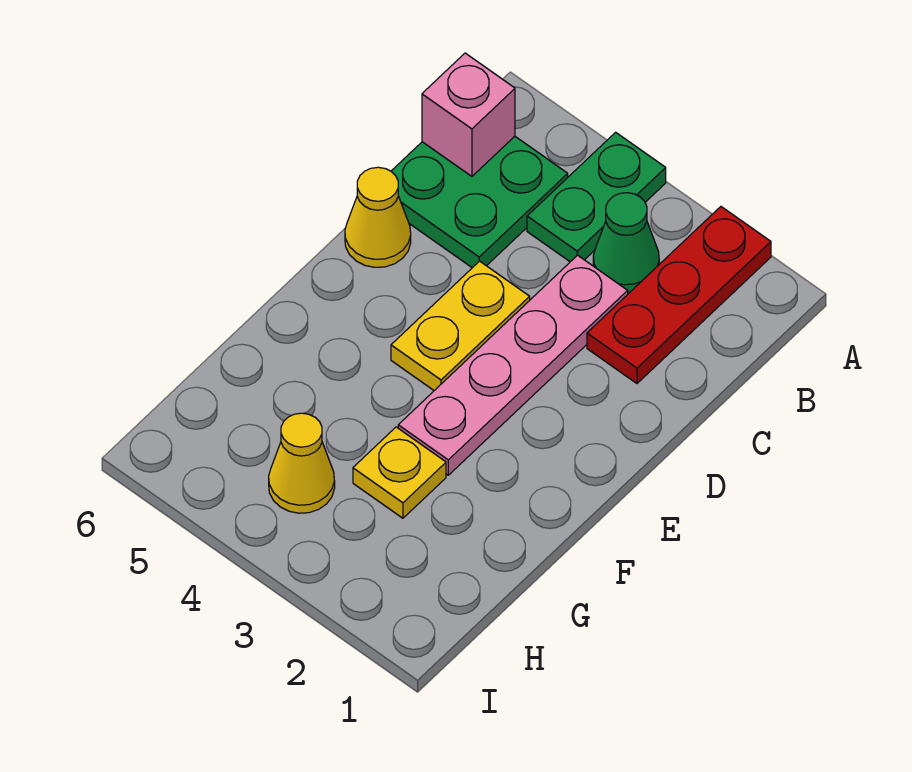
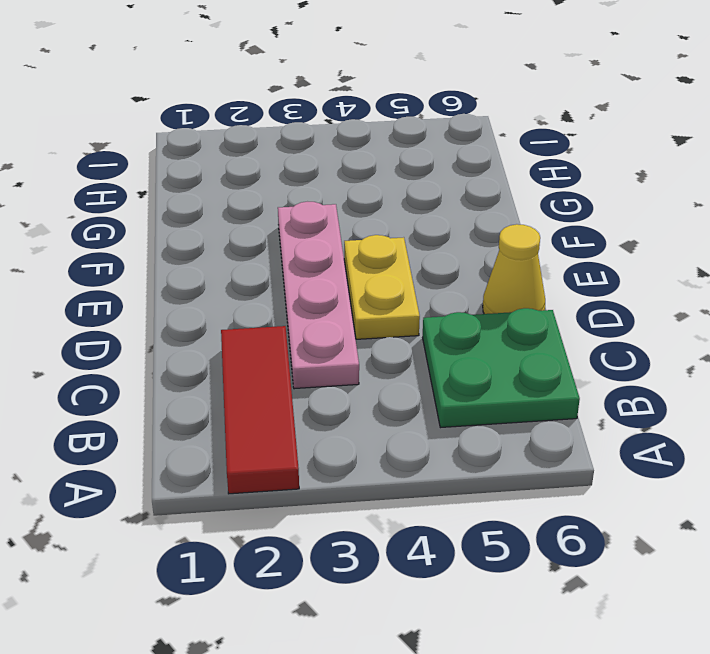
red tile A2:C2 level 1 -> red plate A2:C2 level 1
none -> green plate A4:B4 level 1
none -> green cone B3 level 1

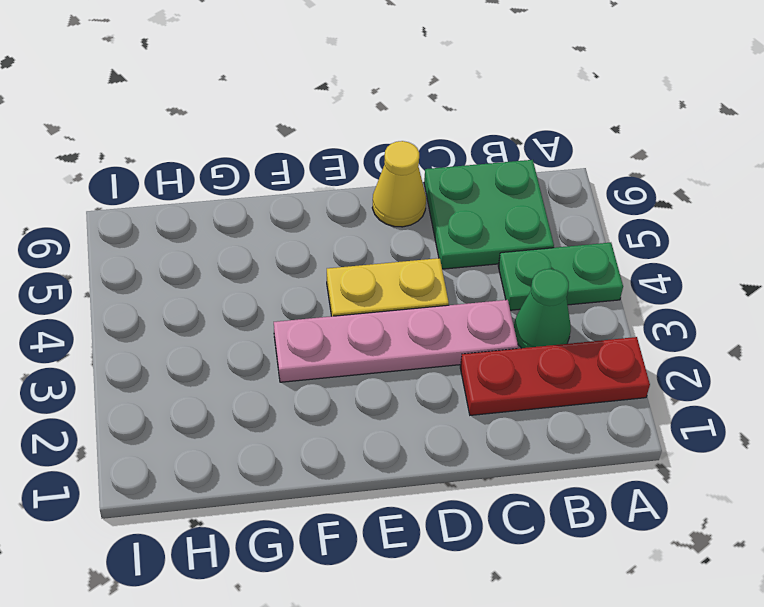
none -> yellow plate G3 level 1
none -> yellow cone H4 level 1

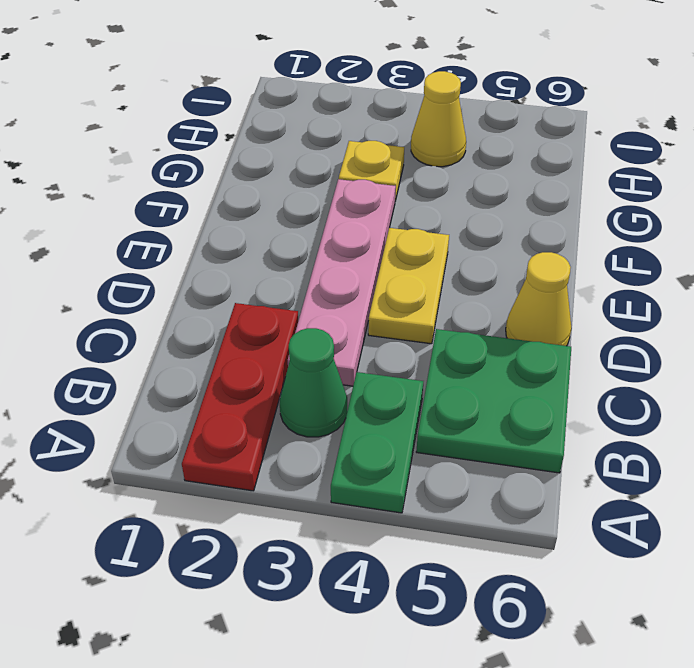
none -> pink brick B6 level 2

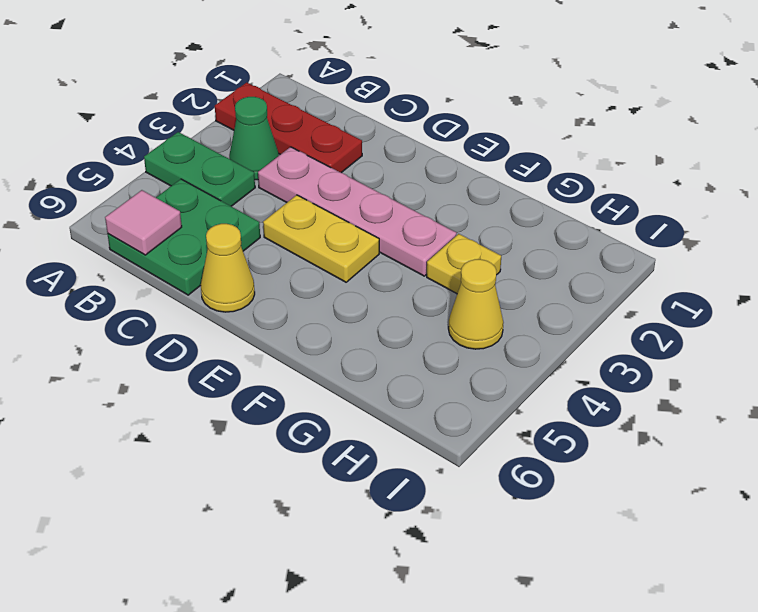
pink tile B6 level 2 -> pink brick B6 level 2

